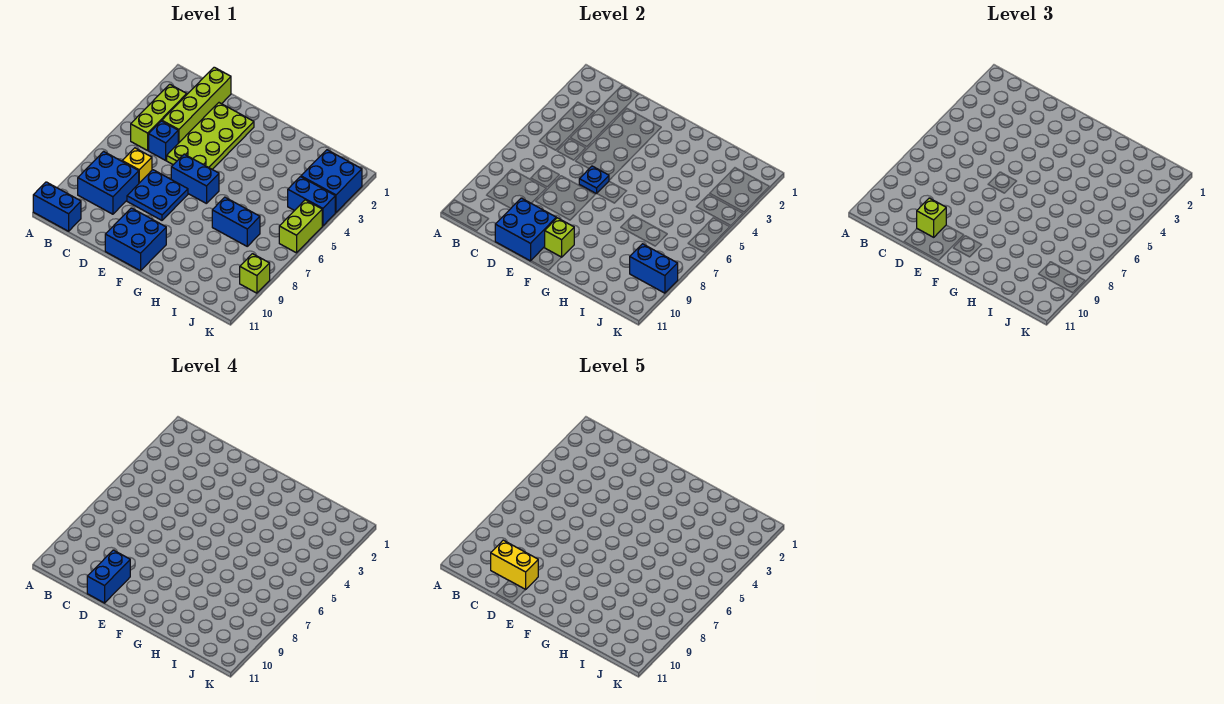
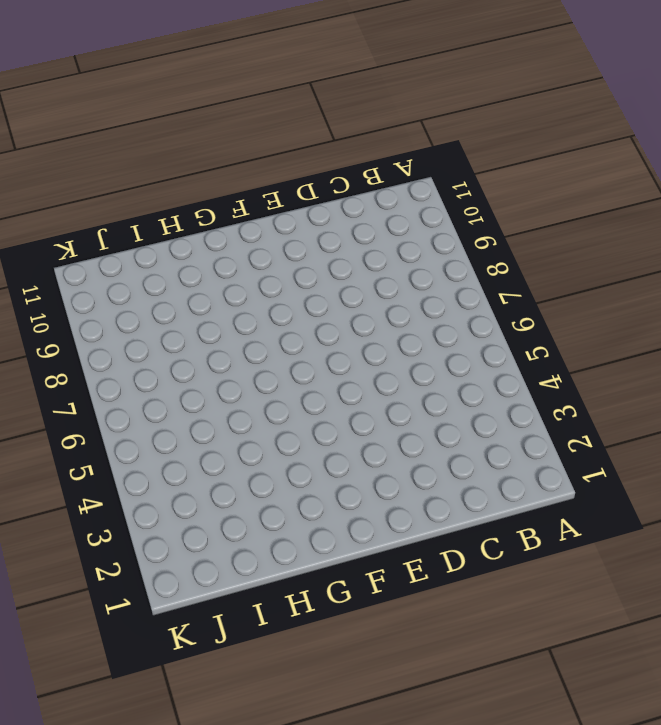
none -> blue brick A11:B11 level 1
none -> lime brick B3:B5 level 1
none -> blue brick B8:C9 level 1

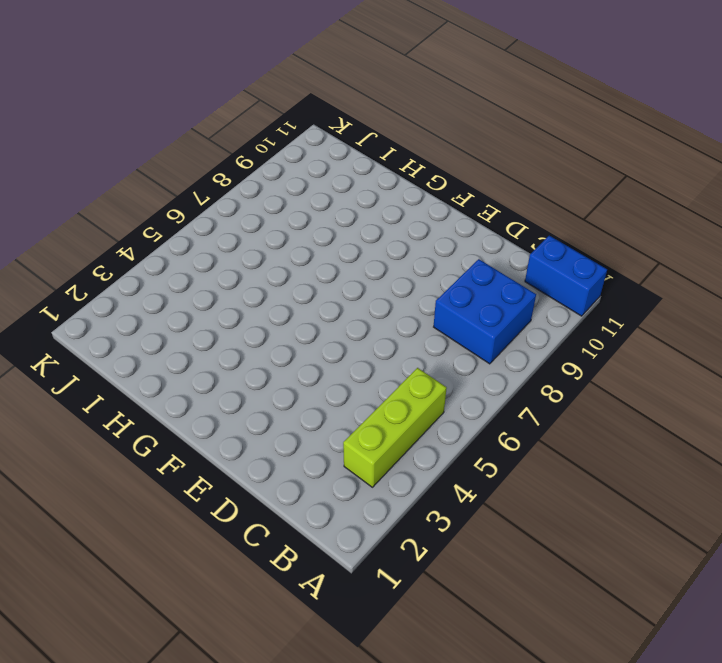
none -> lime brick C1:C4 level 1
none -> blue brick C5 level 1
none -> yellow brick C7 level 1

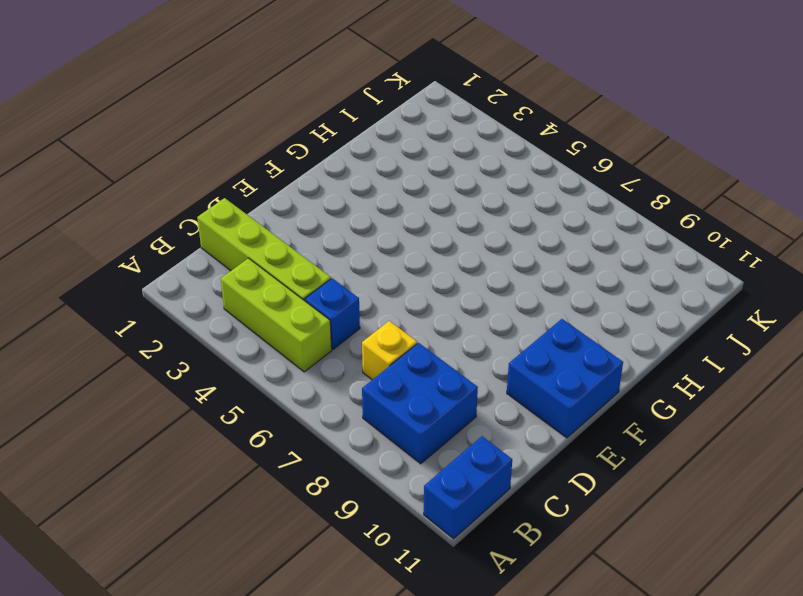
none -> lime plate D2:E5 level 1
none -> blue plate D7:E8 level 1
none -> blue brick E6:F6 level 1

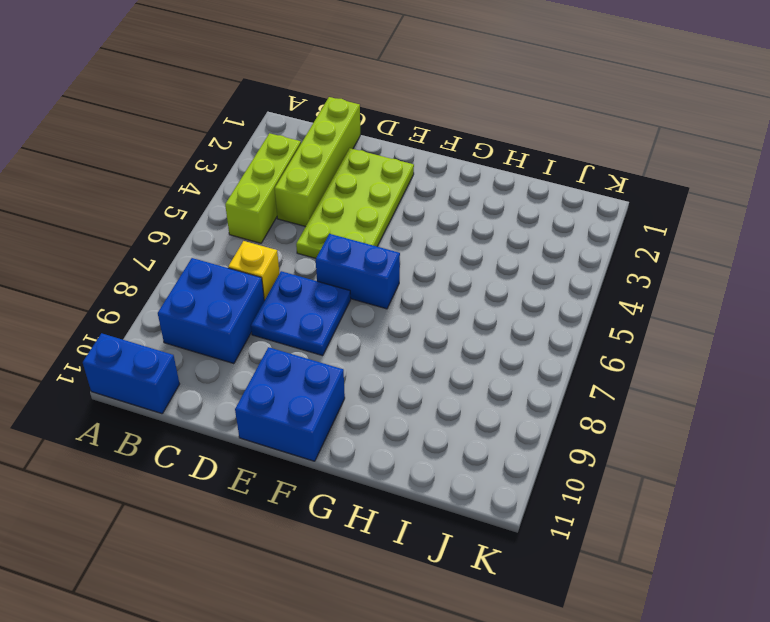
none -> blue brick C5 level 1
none -> blue brick H7:I7 level 1
none -> blue brick J2:K3 level 1

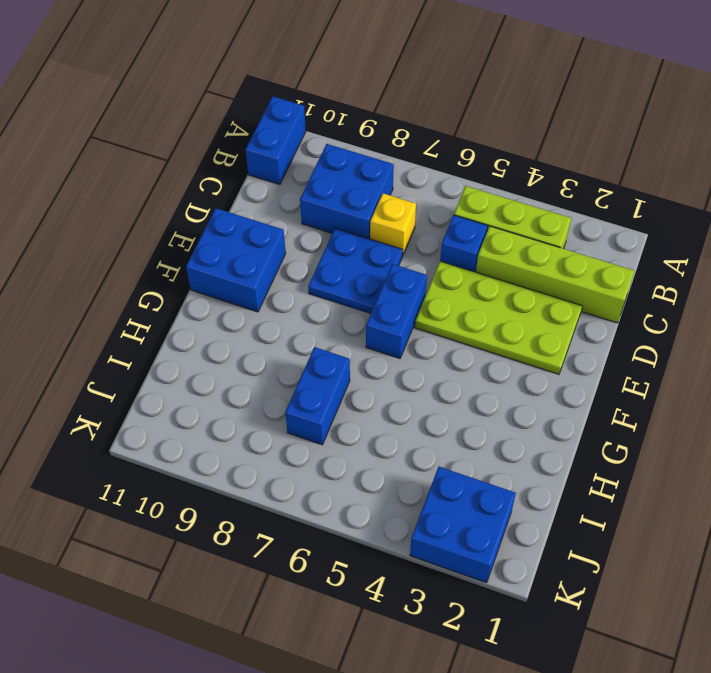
none -> blue brick J4:K4 level 1
none -> lime brick K5:K6 level 1
none -> lime brick K9 level 1

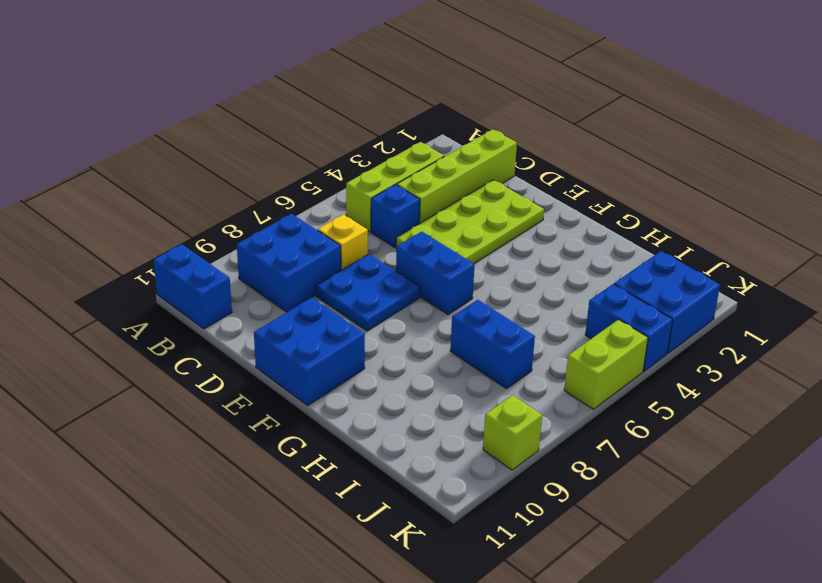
none -> blue brick D10:E11 level 2
none -> blue plate E6 level 2
none -> lime brick F10 level 2

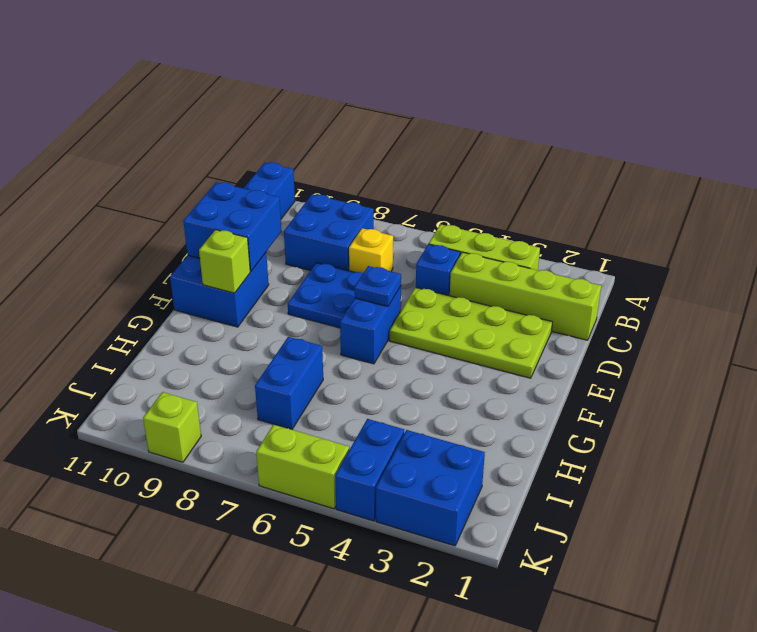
none -> blue brick J9:K9 level 2
none -> lime brick D10 level 3
none -> blue brick D10:D11 level 4

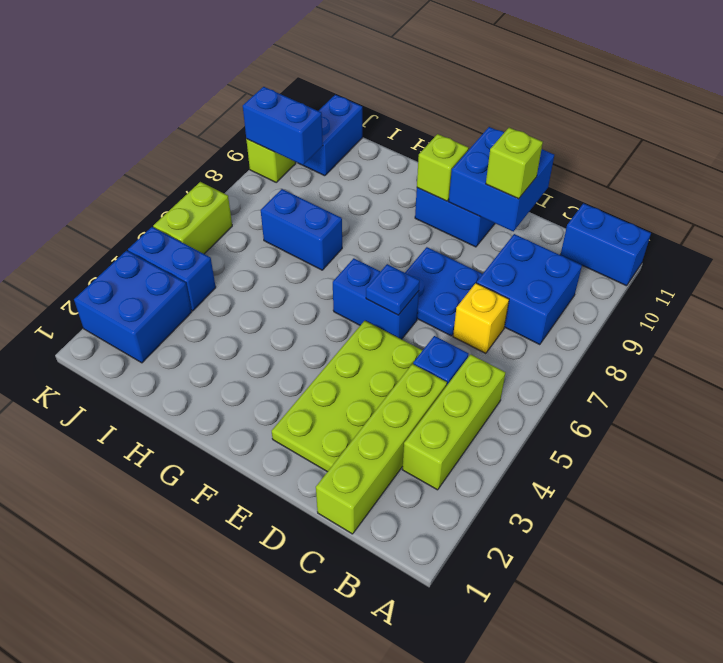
blue brick J10:J11 level 1 -> blue brick D10:D11 level 4
none -> yellow brick C10:D10 level 5

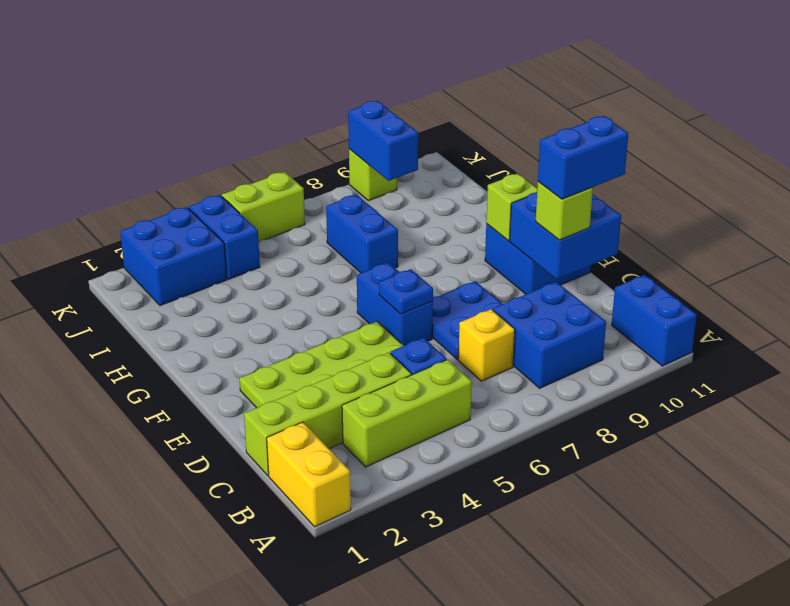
yellow brick A1:B1 level 1 -> yellow brick C10:D10 level 5

